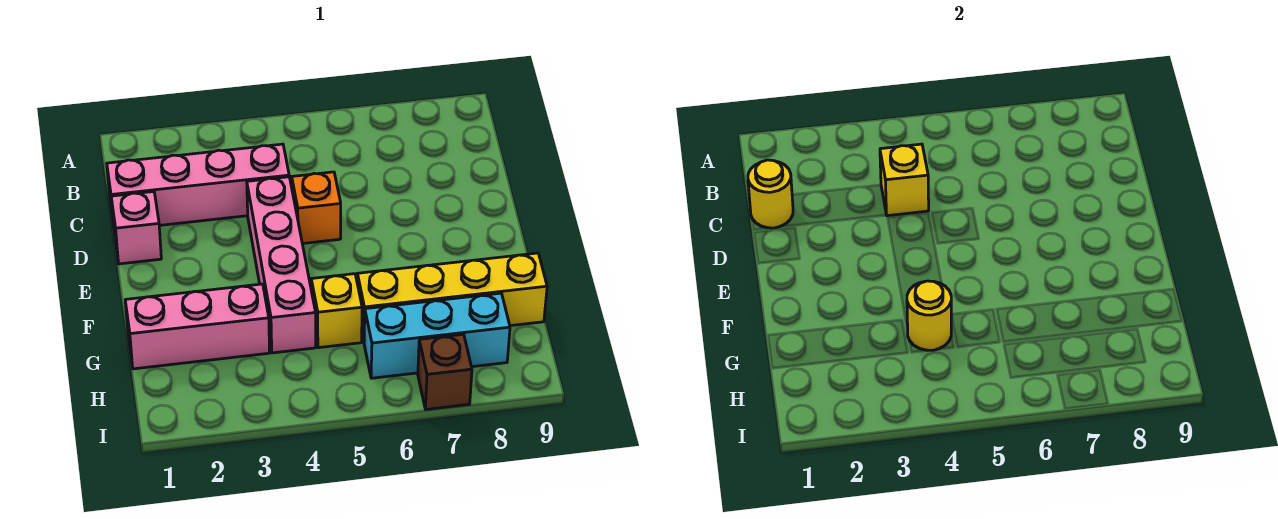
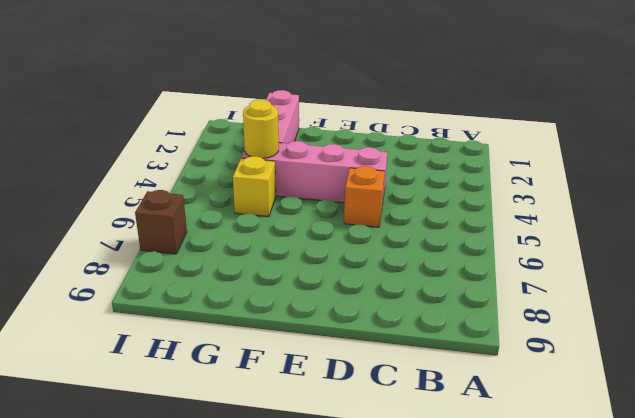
none -> pink brick C1:C4 level 1
none -> pink brick D1 level 1
none -> yellow brick G6:G9 level 1

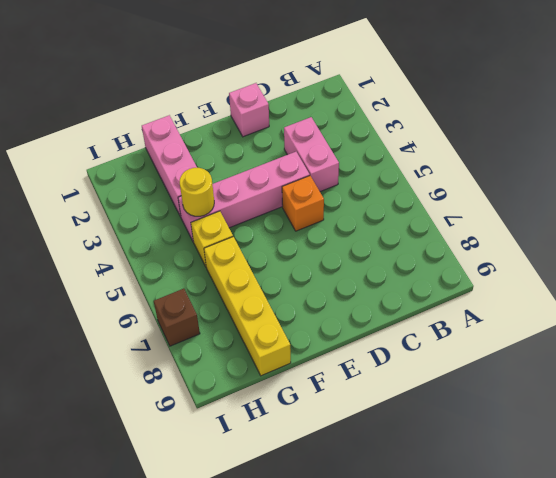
pink brick C3:C4 level 1 -> pink brick C1:C4 level 1
none -> cyan brick H6:H8 level 1
none -> yellow round brick C1 level 2
none -> yellow brick C4 level 2

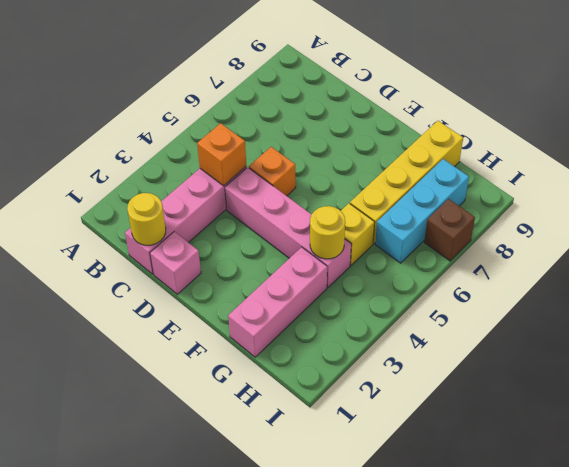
orange brick C4 level 2 -> yellow brick C4 level 2

